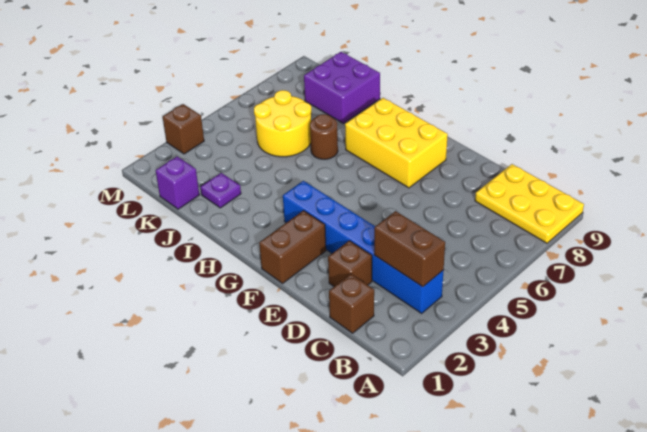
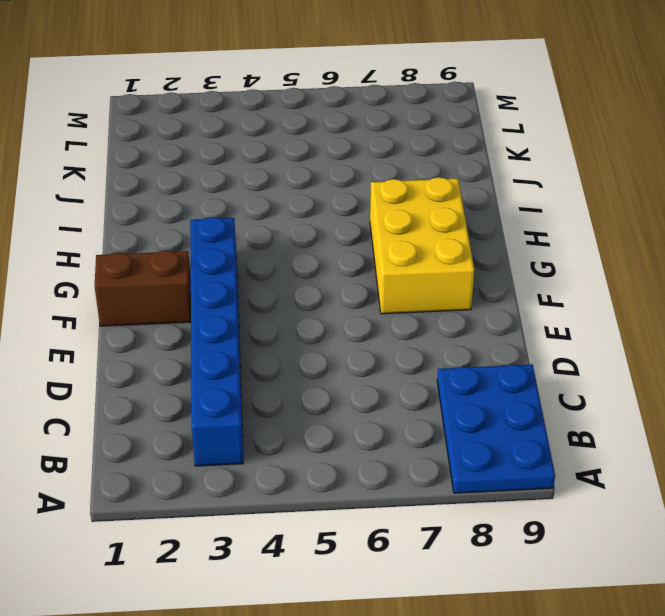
blue plate A8:C9 level 1 -> yellow plate A8:C9 level 1
none -> brown brick C1 level 1
none -> brown brick D2 level 1
none -> brown round brick I6 level 1

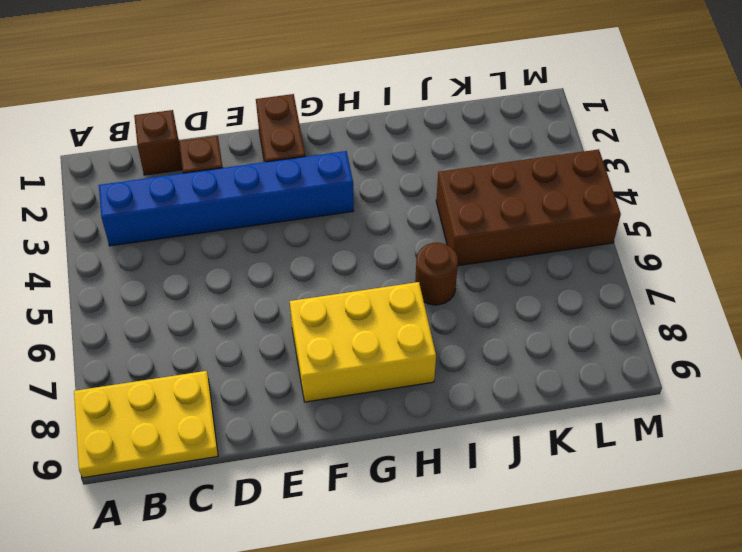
brown brick J4:M5 level 1 -> yellow round brick J5:K6 level 1
none -> purple plate J2 level 1
none -> purple brick J8:K9 level 1
none -> purple brick K1 level 1

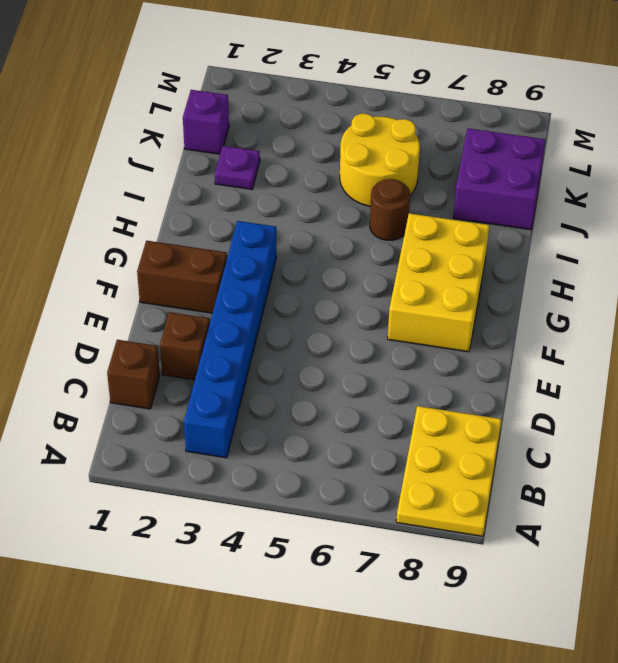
none -> brown brick M3 level 1
none -> brown brick B3:C3 level 2

